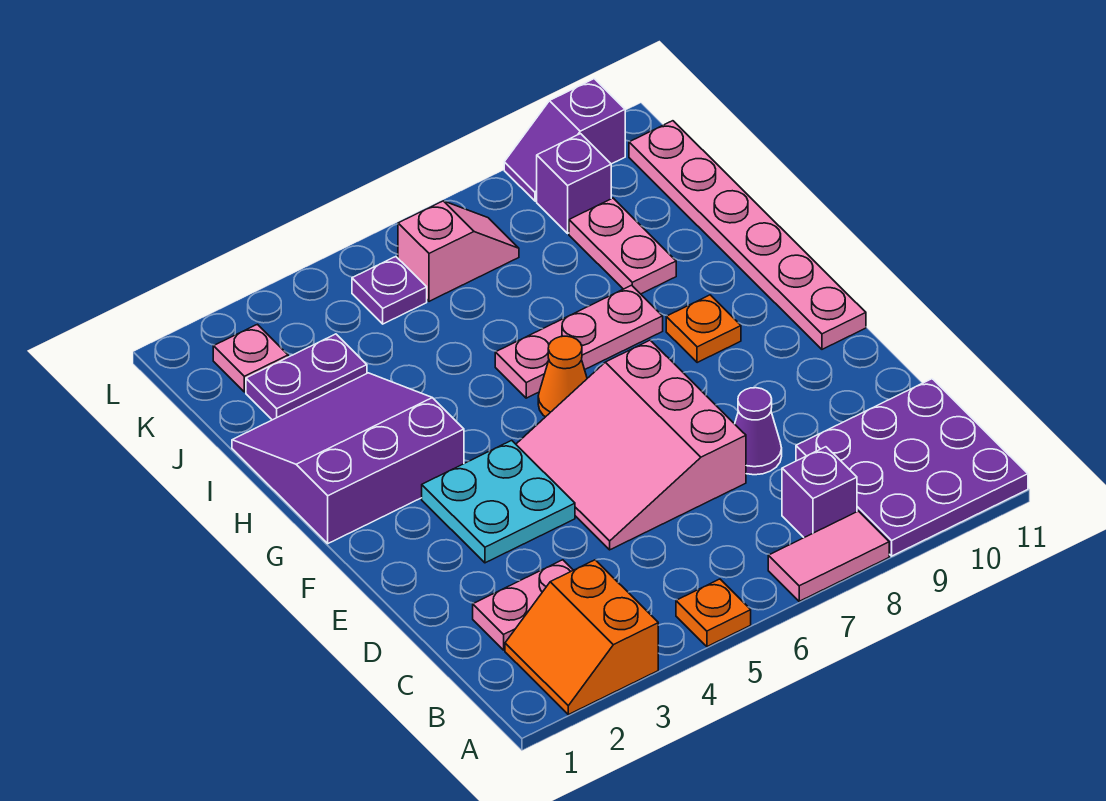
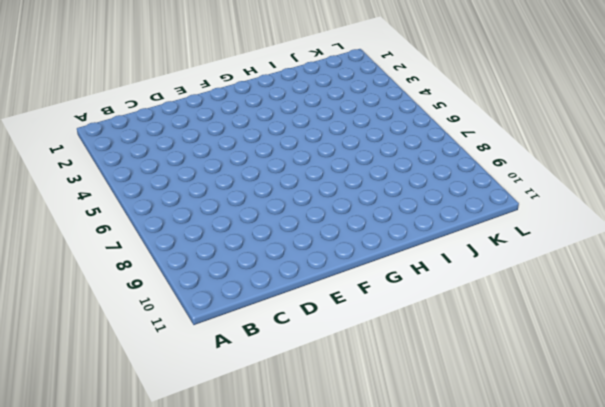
none -> orange slope A2:B3 level 1 top 3
none -> orange plate A5 level 1
none -> pink tile A7:A8 level 1

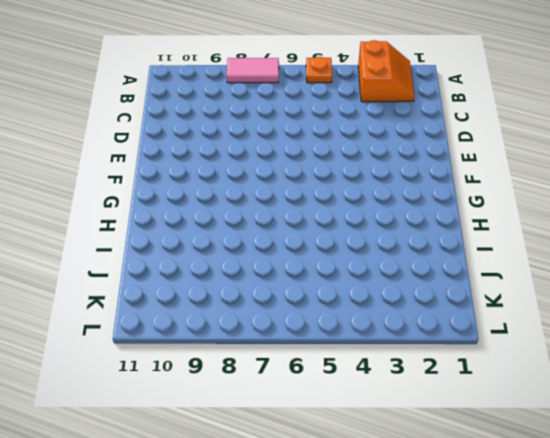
none -> purple plate A9:C11 level 1
none -> purple brick B8 level 1
none -> pink plate C2:C3 level 1

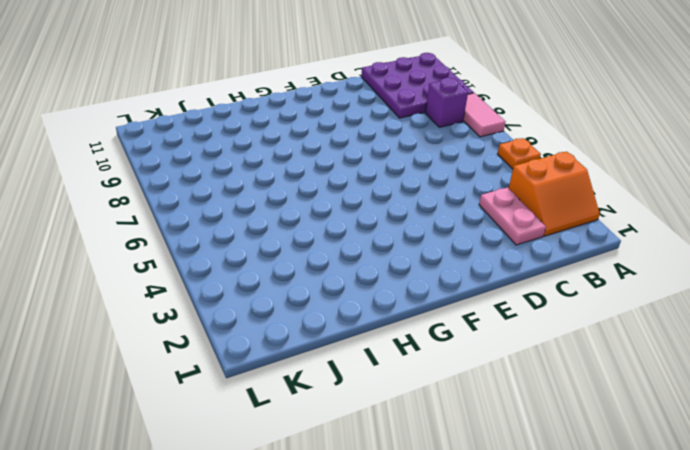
none -> pink slope D5:F7 level 1 top 7
none -> purple cone D8 level 1
none -> cyan plate E3:F4 level 1

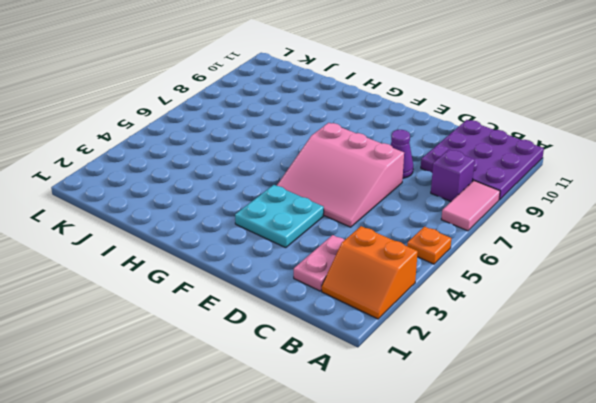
none -> pink plate F11:K11 level 1
none -> purple slope G1:I3 level 1 top G
none -> orange cone G6 level 1

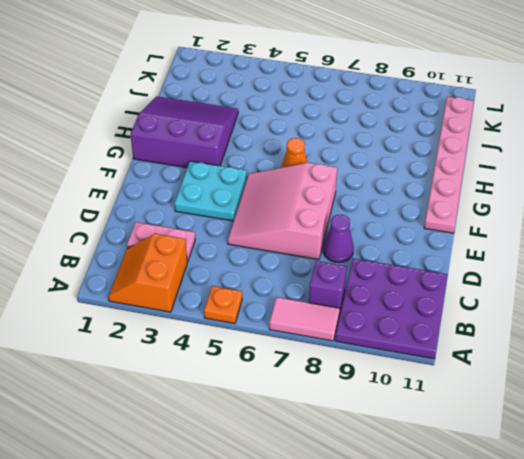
none -> orange plate G9 level 1
none -> pink plate H6:H8 level 1
none -> pink plate I9:J9 level 1

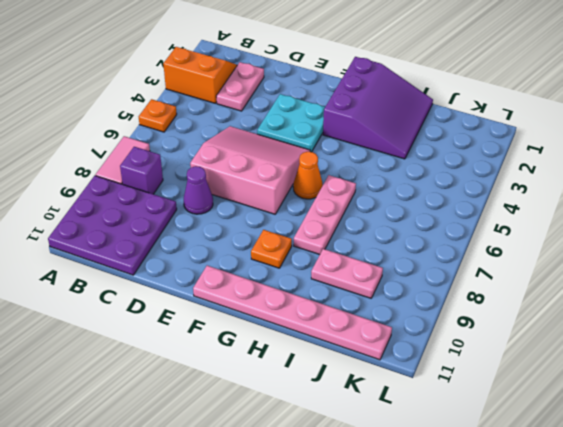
none -> purple plate J2:J3 level 1
none -> pink plate K2 level 1
none -> purple plate K5 level 1

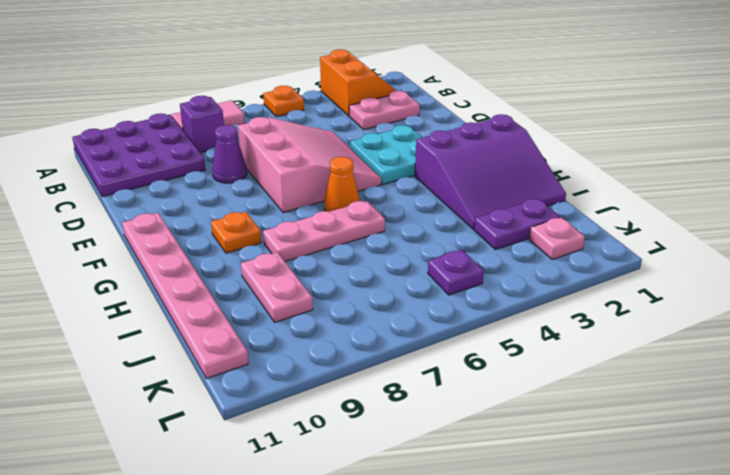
none -> pink slope K6:K7 level 1 top 6
none -> purple brick K9 level 1
none -> purple slope L9:L10 level 1 top 10

